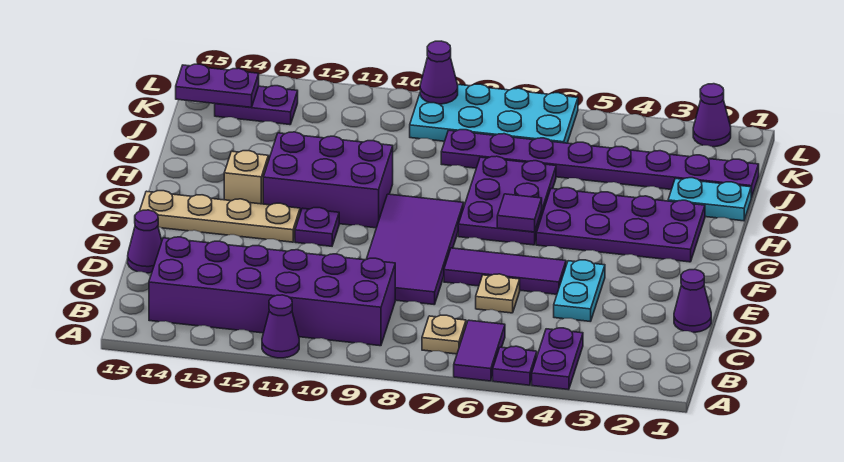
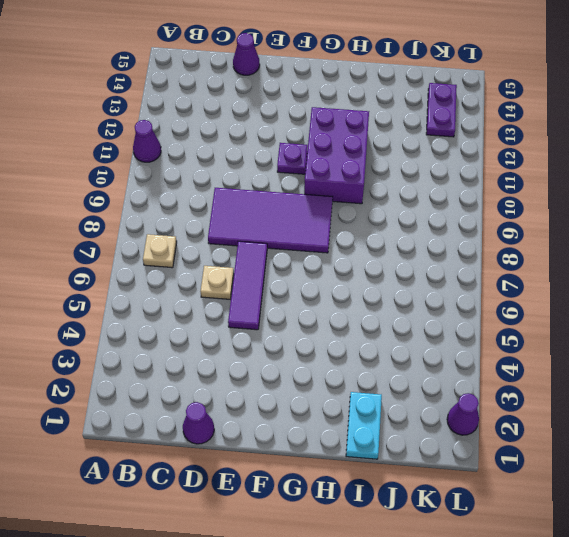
none -> purple plate A4:B4 level 1
none -> purple plate A5 level 1
none -> purple tile A6:B6 level 1

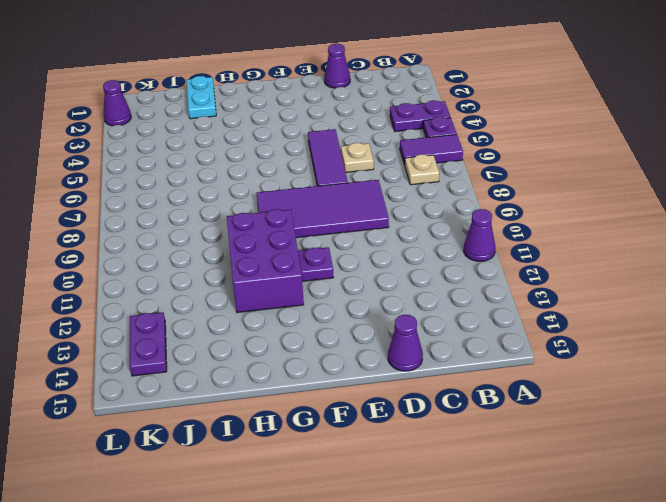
none -> purple brick B9:C14 level 1
none -> cyan plate D4:E4 level 1
none -> tan plate F12:F15 level 1

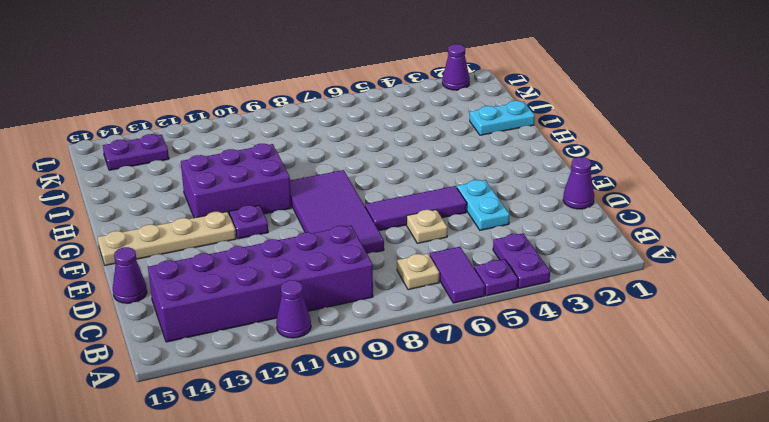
none -> purple plate G2:H5 level 1
none -> purple plate G6:I7 level 1
none -> tan brick G13 level 1

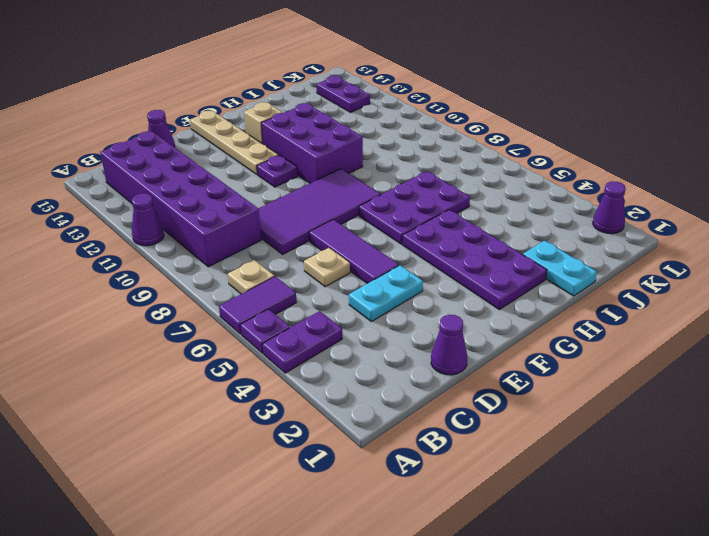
none -> purple plate J1:J8 level 1
none -> cyan plate K6:L9 level 1
none -> purple tile G6 level 2

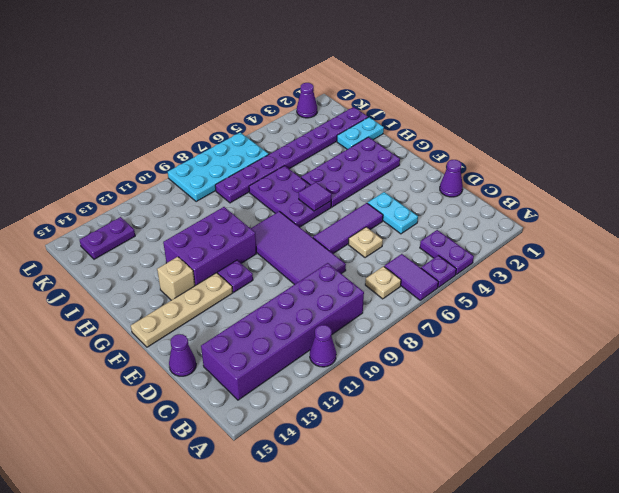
none -> purple plate K14:K15 level 2
none -> purple cone L9 level 2

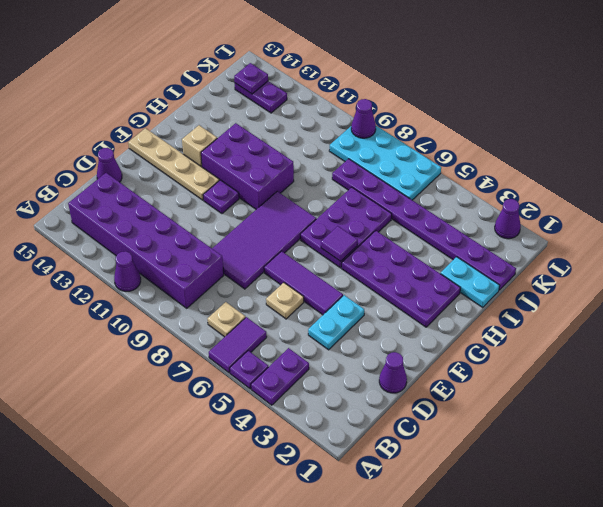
purple plate K14 level 2 -> purple plate K14:K15 level 2

